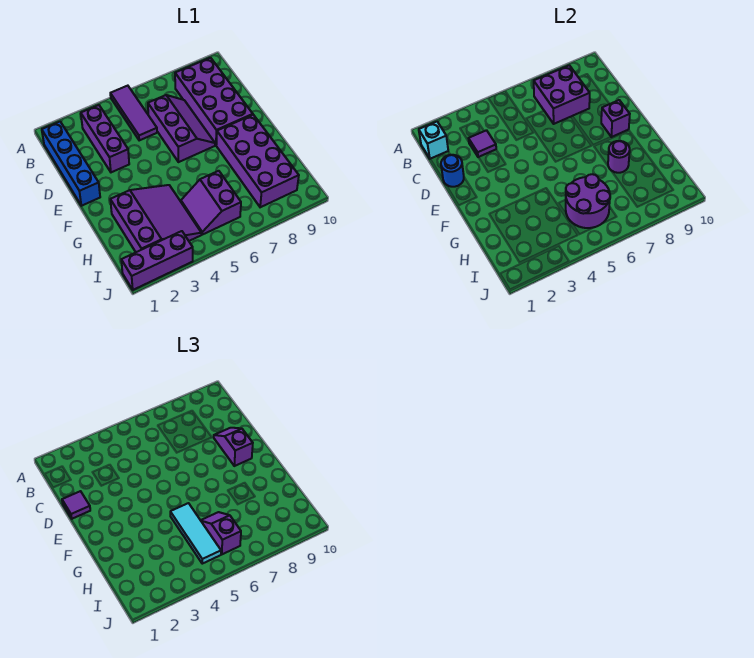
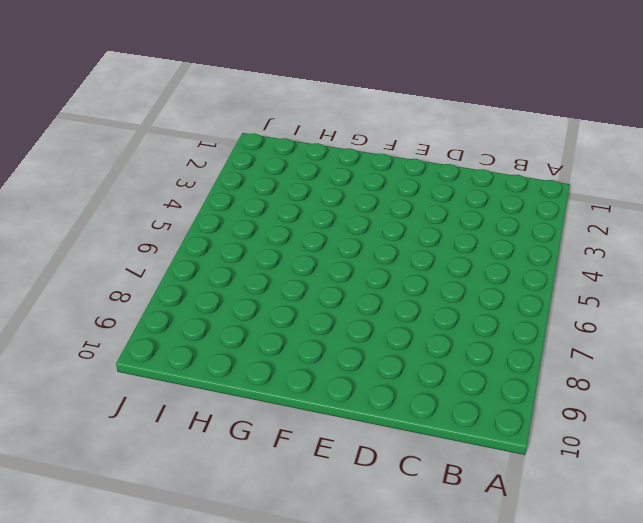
none -> purple tile A5:C5 level 1
none -> blue brick B1:E1 level 1
none -> purple brick B3:D3 level 1

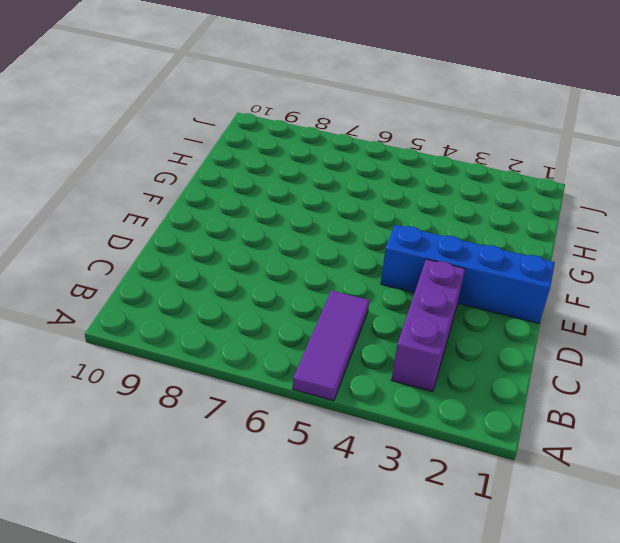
blue brick E1:E4 level 1 -> blue brick B1:E1 level 1
none -> purple brick B8:E9 level 1
none -> purple slope C6:E7 level 1 top 6
none -> purple brick F8:I9 level 1

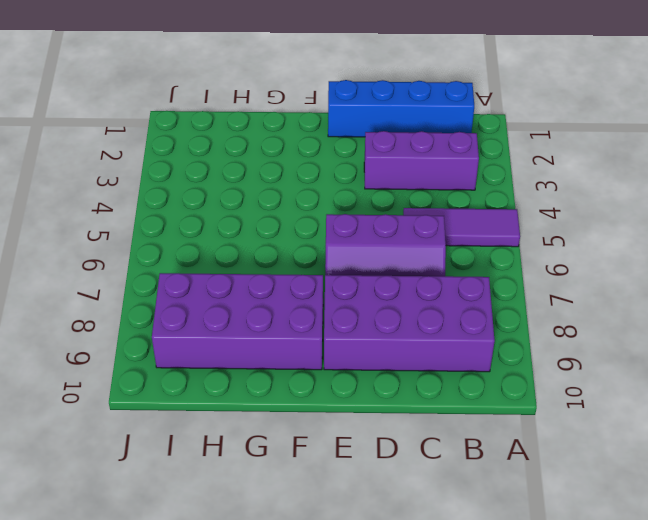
none -> purple slope G2:I4 level 1 top 2
none -> purple slope H5:I6 level 1 top 6
none -> purple brick J1:J3 level 1

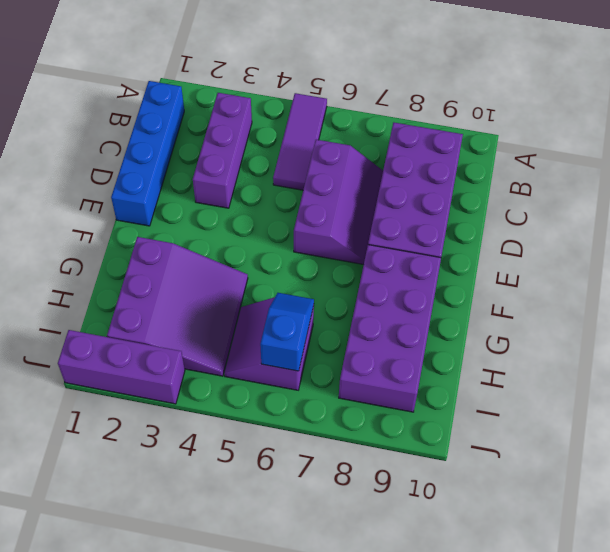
blue slope H6:I6 level 2 top I -> purple round brick H5:I6 level 2
none -> cyan brick B1 level 2
none -> purple brick B7:C8 level 2
none -> purple tile C3 level 2

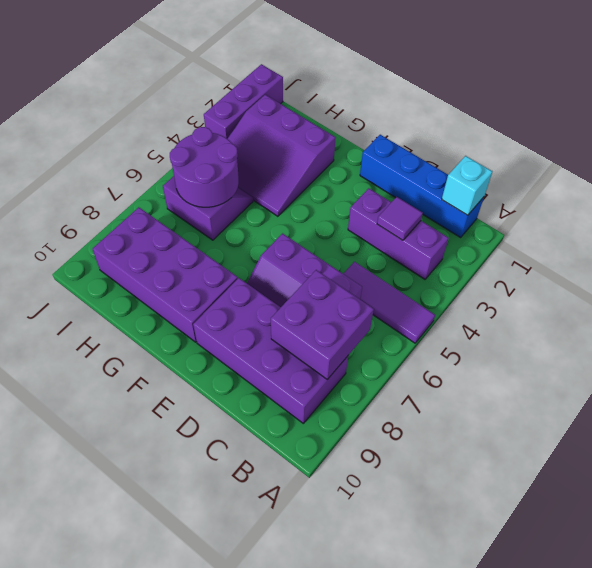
none -> blue round brick D1 level 2
none -> purple brick E9 level 2
none -> purple round brick G8 level 2

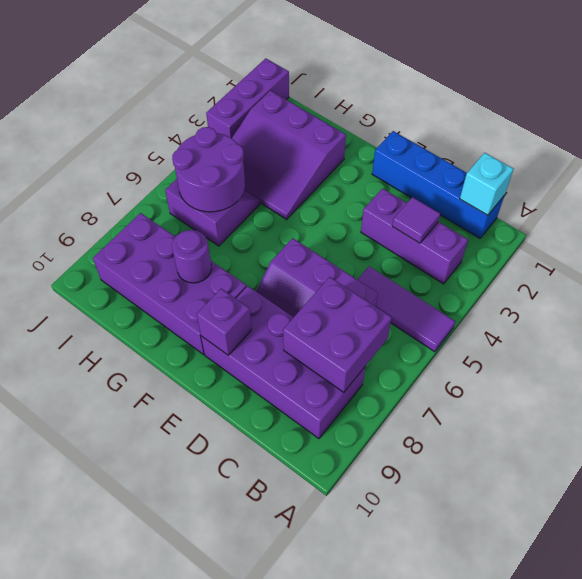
none -> blue round brick D1 level 2
none -> purple tile D1 level 3
none -> purple slope D9:E9 level 3 top E

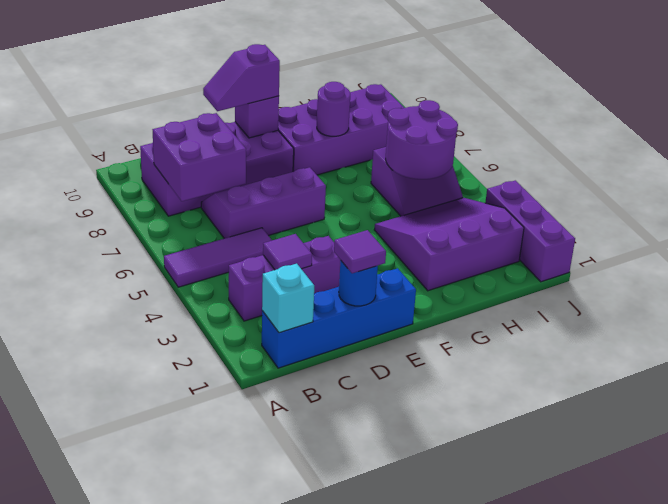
none -> cyan tile G5:I5 level 3
none -> purple slope H6:I6 level 3 top I

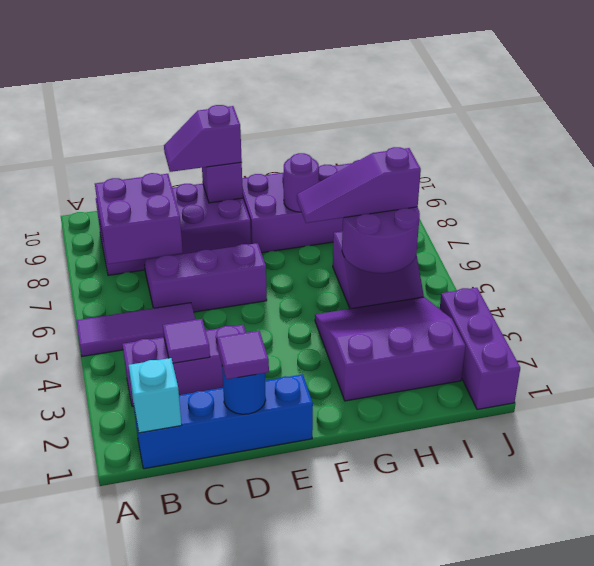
purple slope G6:I6 level 3 top I -> purple slope H6:I6 level 3 top I
none -> cyan tile G5:I5 level 3

